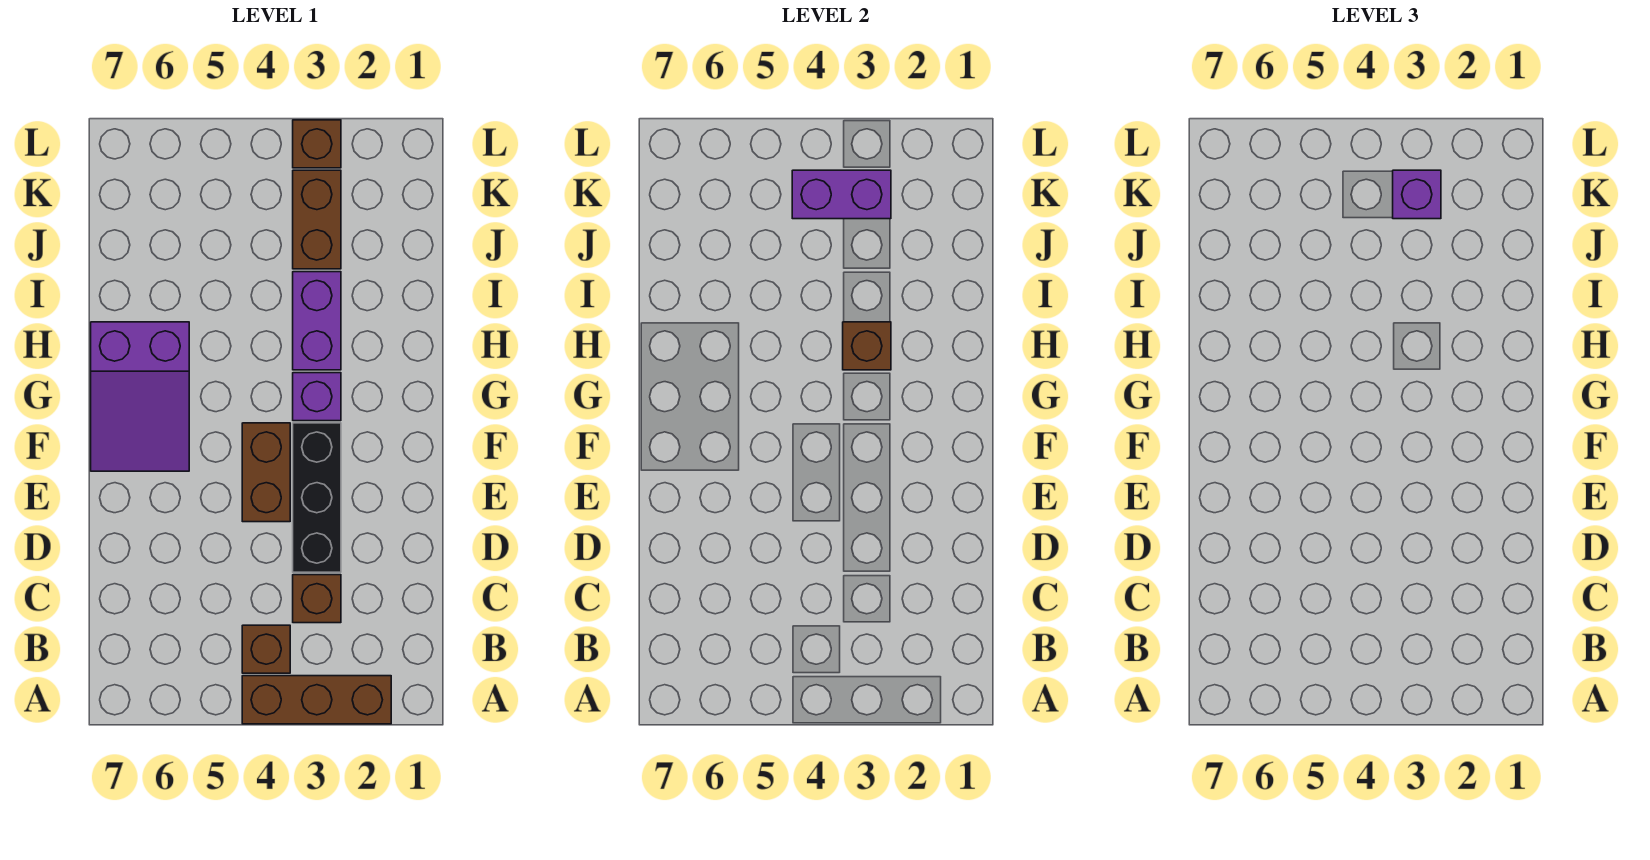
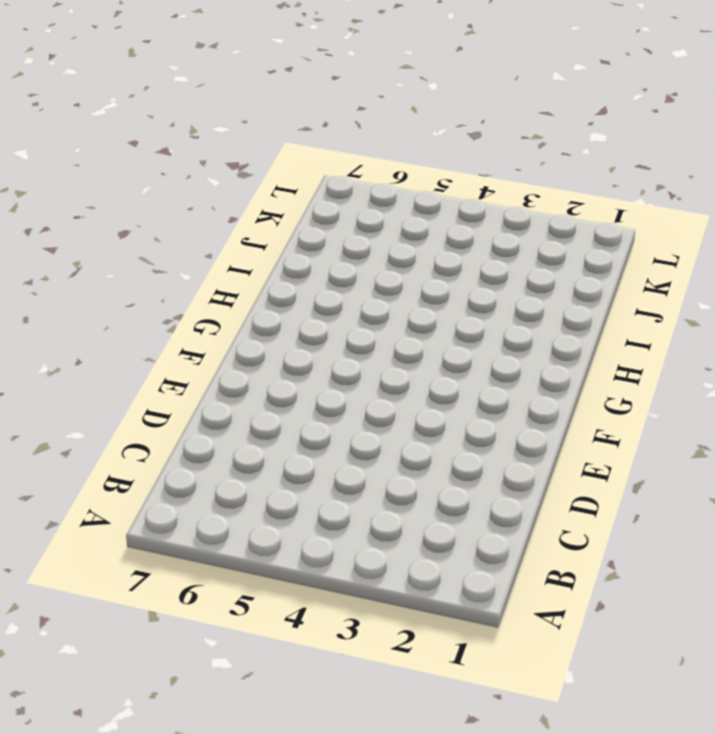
none -> brown brick A2:A4 level 1
none -> brown brick B4 level 1
none -> brown brick C3 level 1

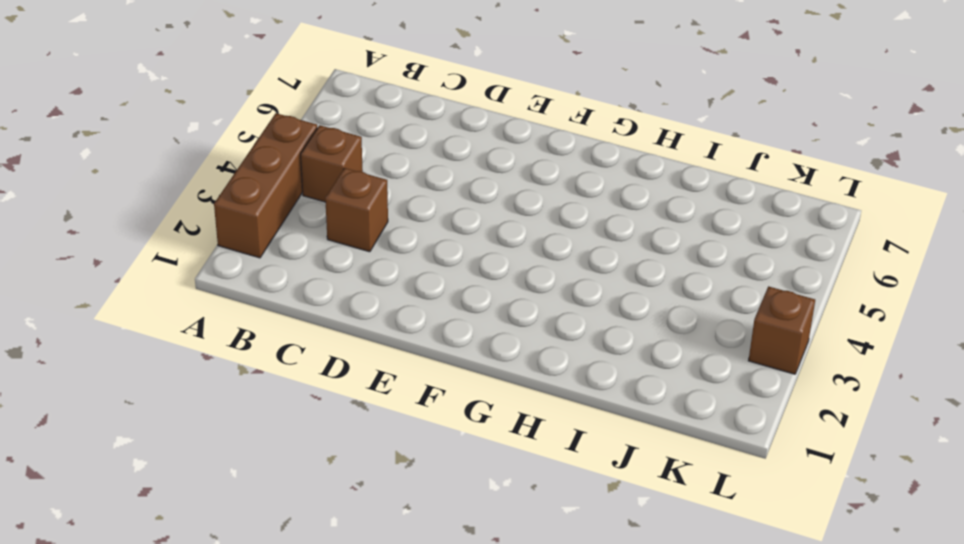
none -> black brick D3:F3 level 1
none -> brown brick E4:F4 level 1
none -> purple slope F6:H7 level 1 top H

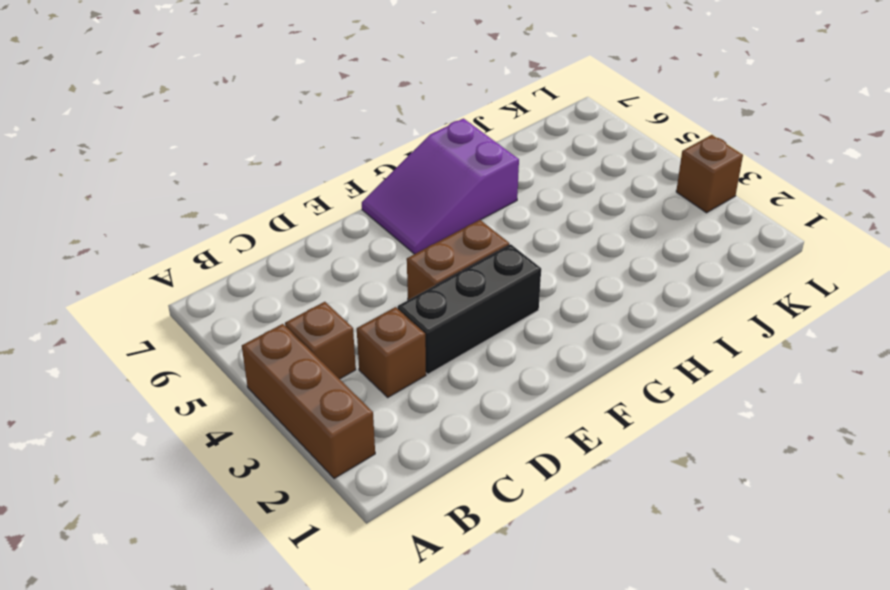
none -> purple brick G3 level 1
none -> purple brick H3:I3 level 1
none -> brown brick J3:K3 level 1

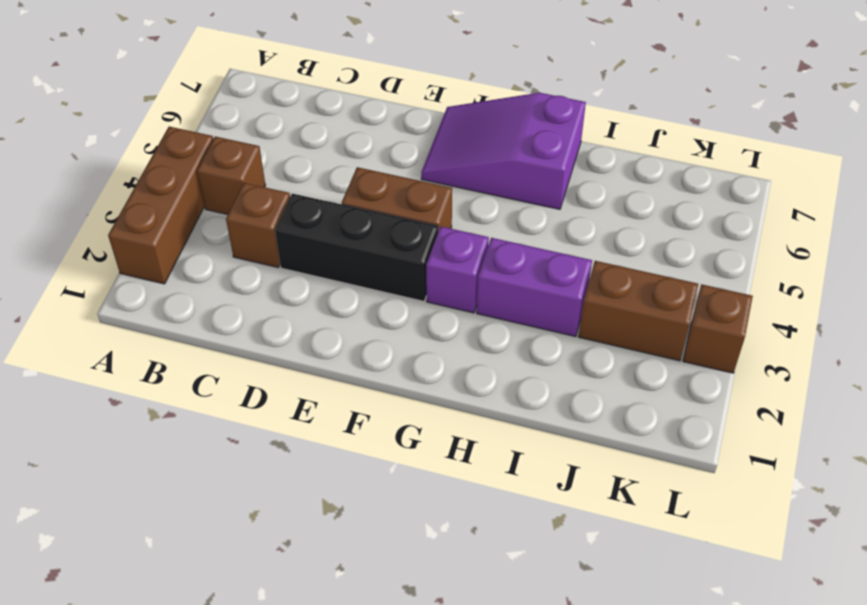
none -> brown brick H3 level 2
none -> purple brick K3:K4 level 2
none -> purple brick K3 level 3

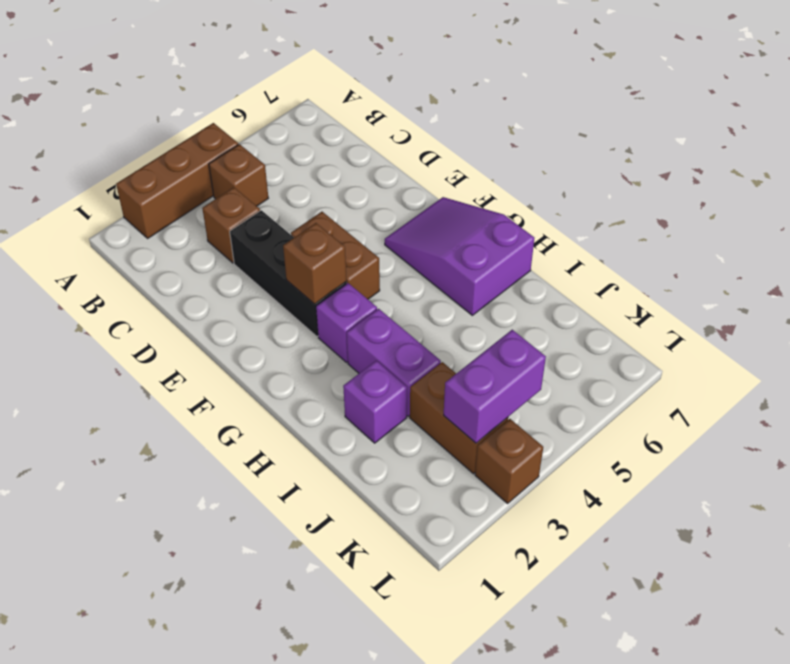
brown brick F3 level 2 -> brown brick H3 level 2
purple brick I2 level 1 -> purple brick K3 level 3

